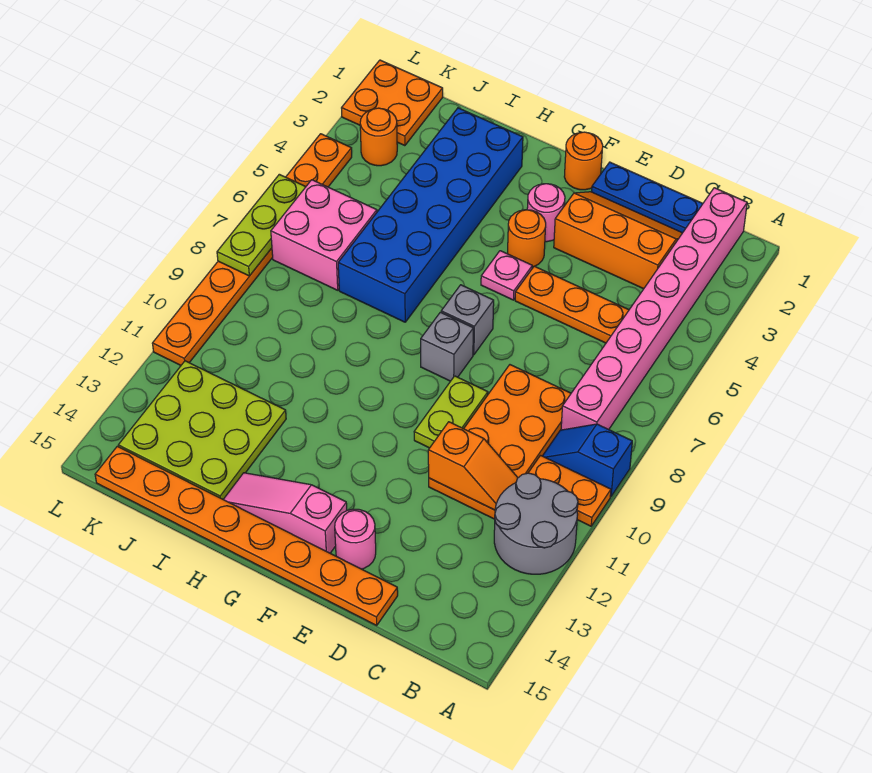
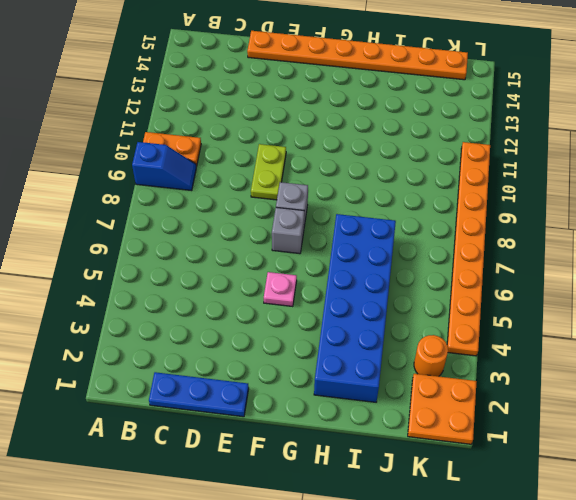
none -> grey round brick A11:B12 level 1
none -> pink brick B1:B8 level 1
none -> orange slope C2:E3 level 1 top 3

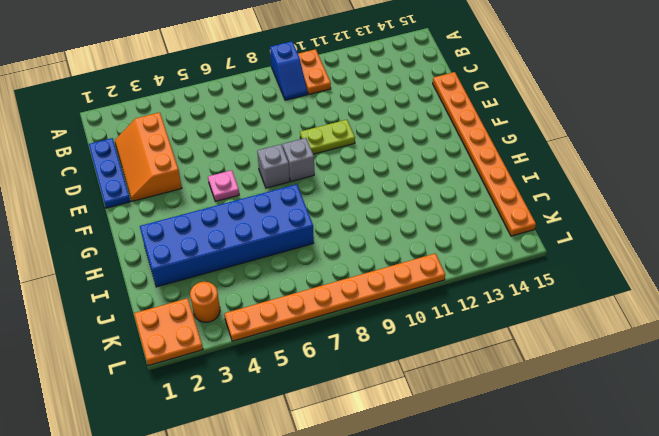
none -> grey round brick A11:B12 level 1
none -> pink brick B1:B8 level 1
none -> orange plate C5:E5 level 1

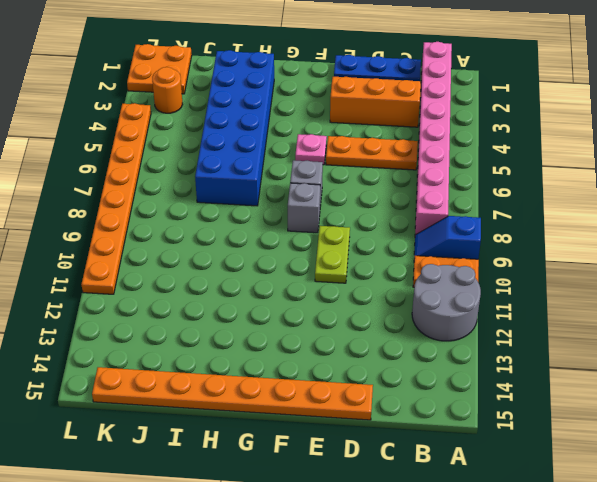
none -> orange plate C8:D11 level 1
none -> pink round brick E14 level 1
none -> orange round brick F1 level 1

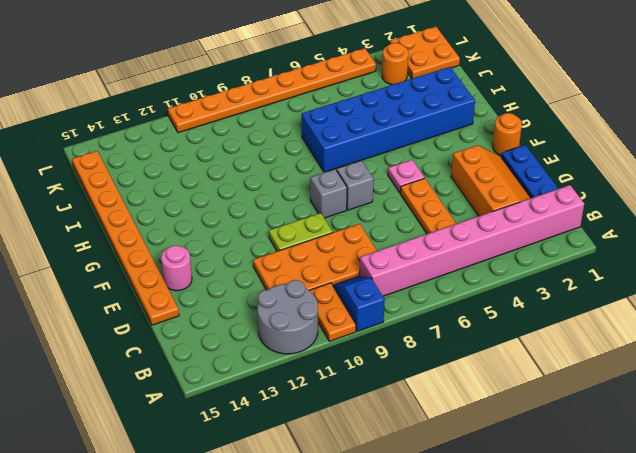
none -> pink round brick F3 level 1
none -> orange round brick F4 level 1
none -> pink slope F14:H14 level 1 top F

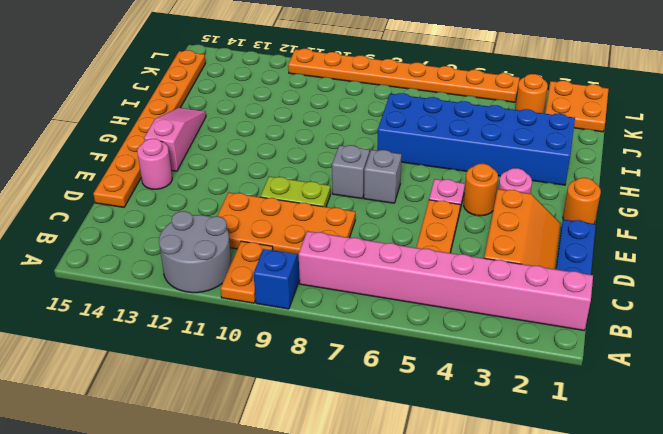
none -> lime plate I12:K14 level 1
none -> pink brick J6:K7 level 1
none -> orange slope C11:D11 level 2 top D

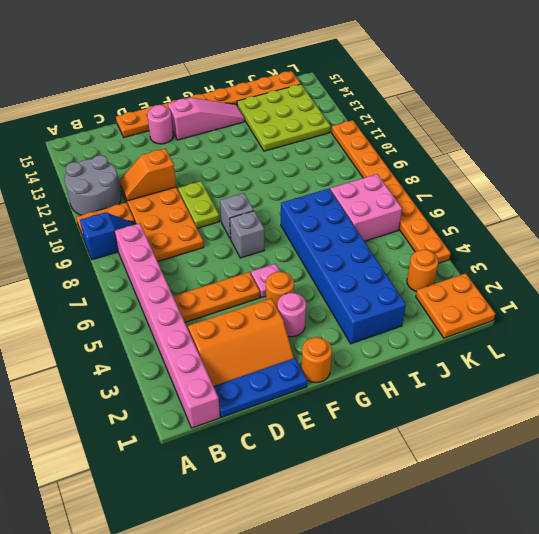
none -> lime plate L6:L8 level 2

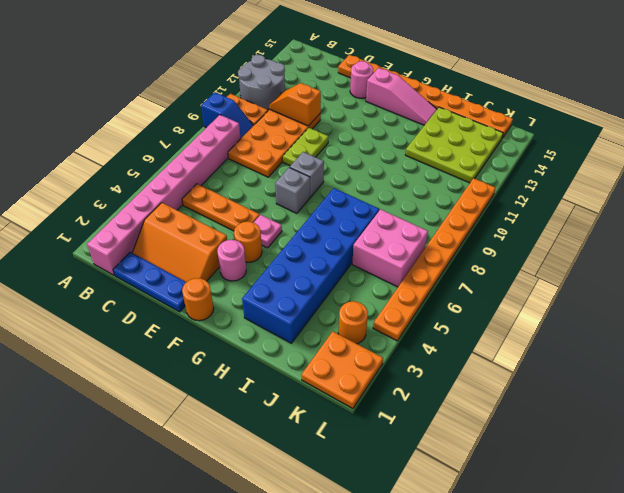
none -> lime plate L6:L8 level 2

